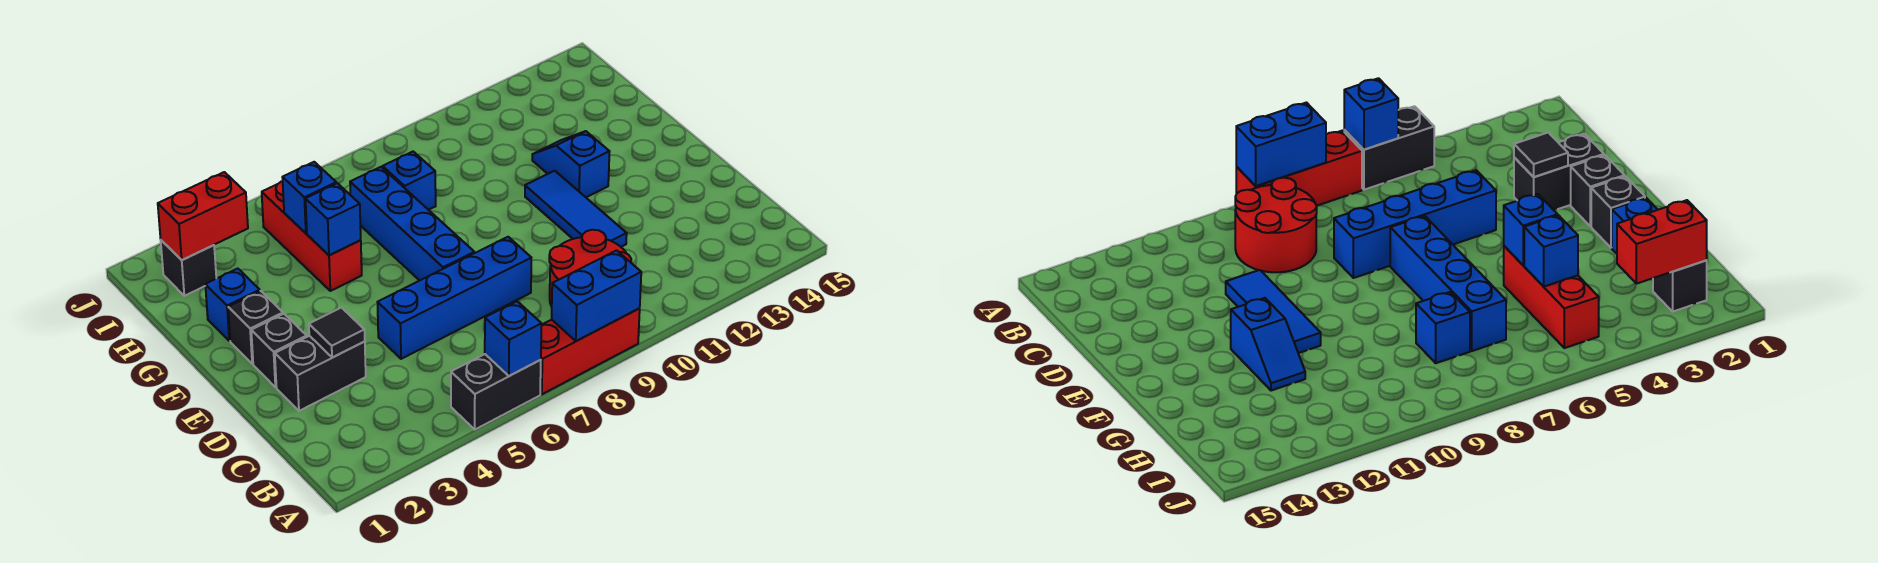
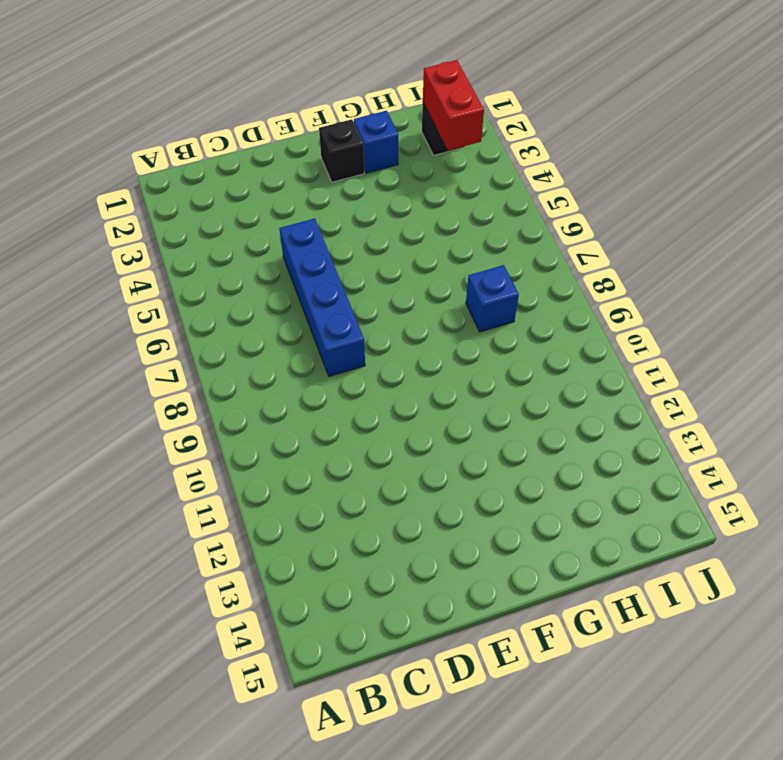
none -> black brick A5:A6 level 1
none -> red brick A7:A9 level 1
none -> red round brick B9:C10 level 1

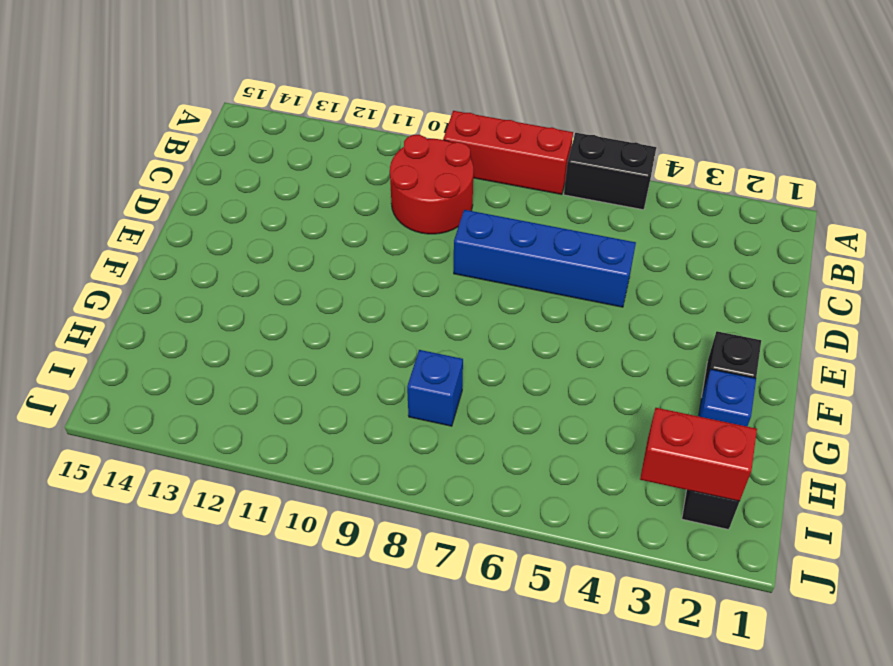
none -> black brick D2:D3 level 1
none -> blue tile D11:F11 level 1
none -> black brick E2 level 1

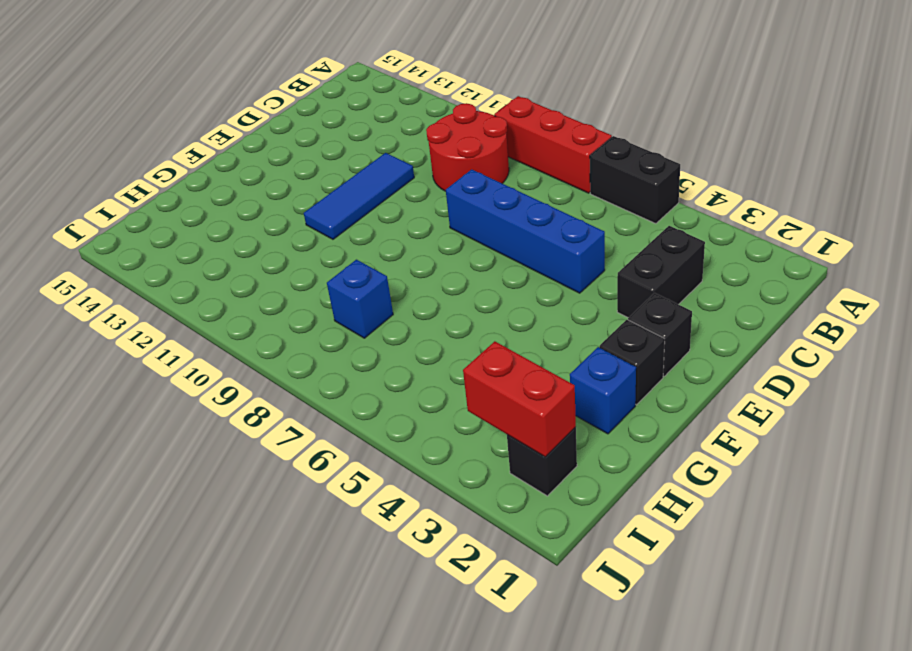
black brick C3:D3 level 1 -> black brick D2:D3 level 1
none -> blue brick E7:H7 level 1
none -> blue slope F12:G12 level 1 top F
none -> red brick G5:I5 level 1

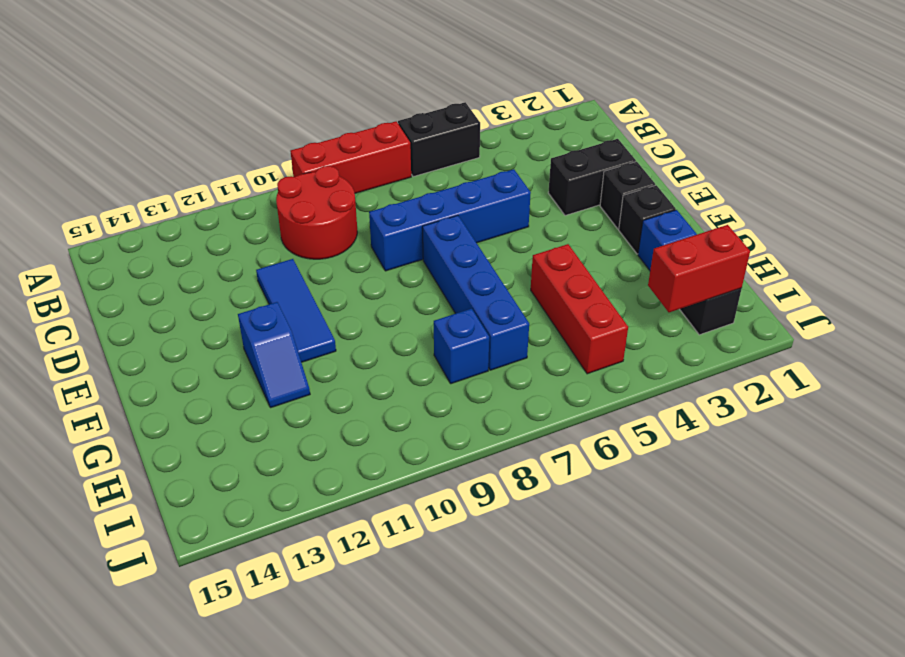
none -> blue brick A6 level 2
none -> blue brick A8:A9 level 2
none -> black tile D3 level 2

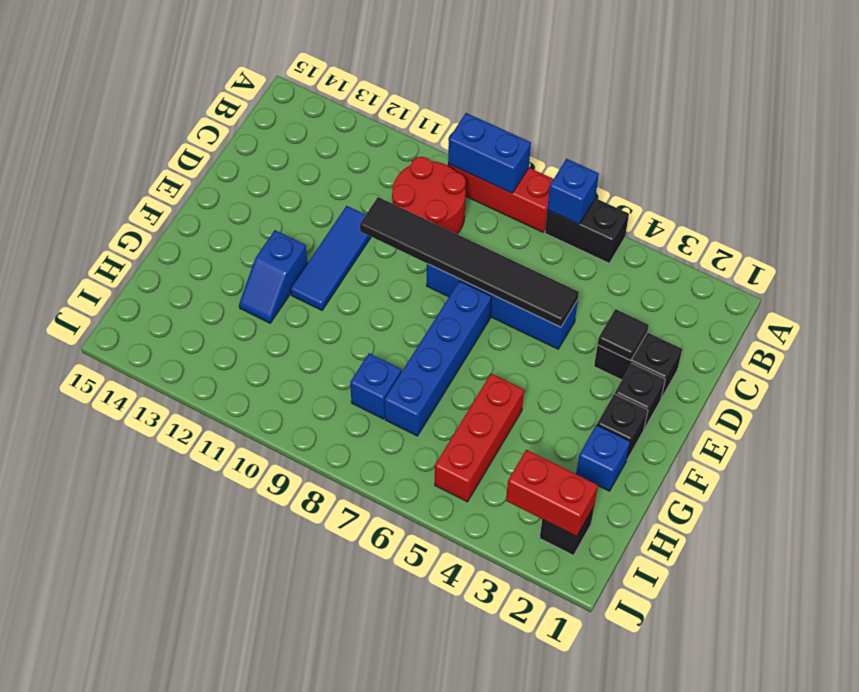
black tile D5:D10 level 2 -> none
none -> blue brick G5 level 2
none -> blue brick H5 level 2

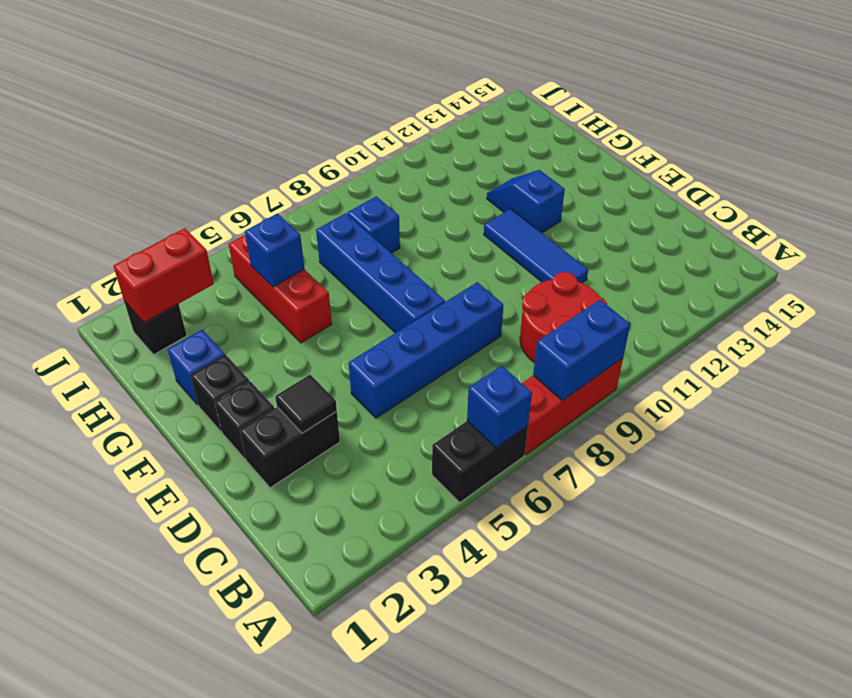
none -> blue brick G5 level 2

